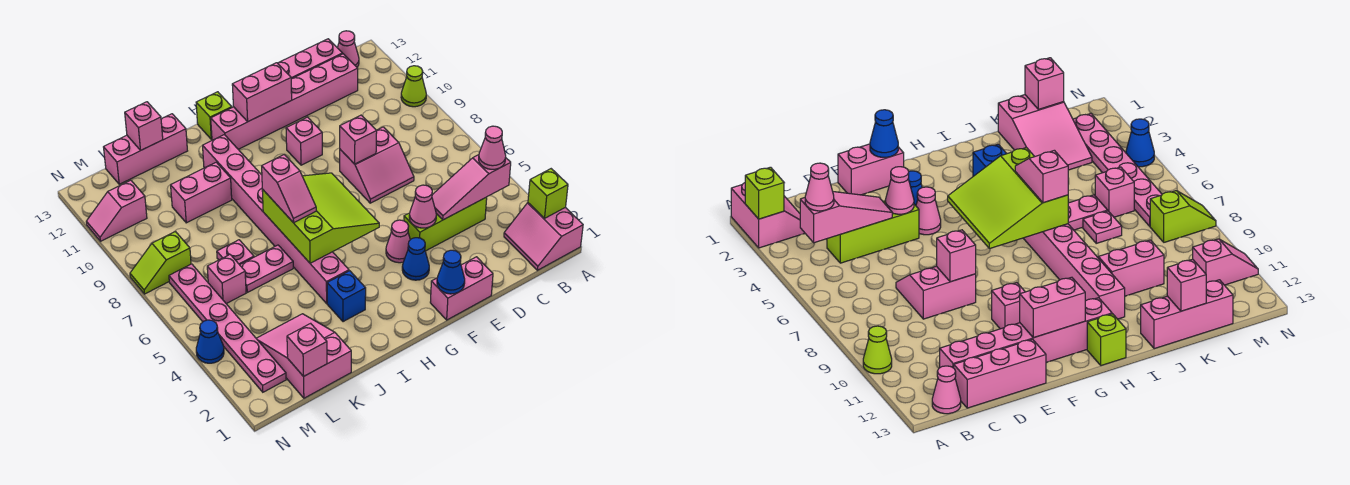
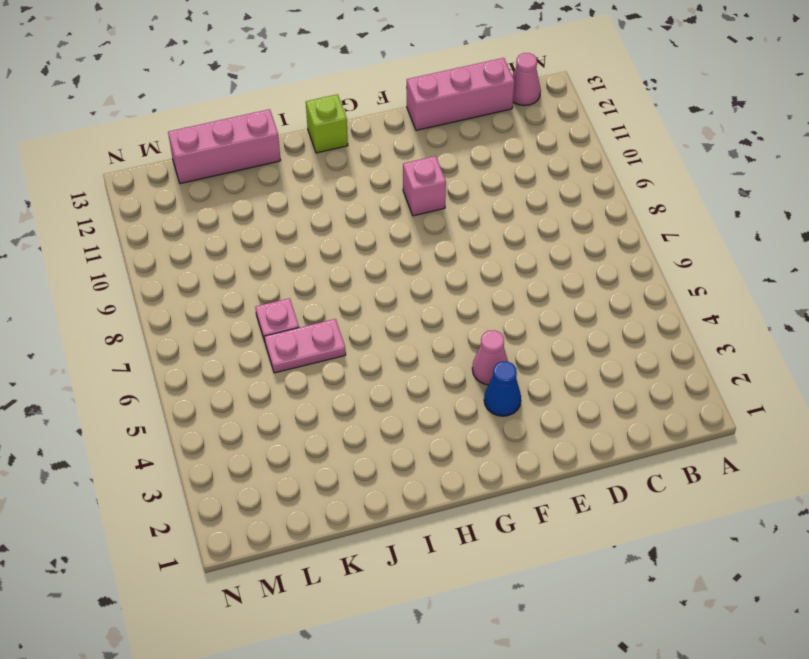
none -> pink slope A1:B2 level 1 top A
none -> lime cone A10 level 1
none -> lime brick C4:E4 level 1
none -> pink brick C12:H12 level 1

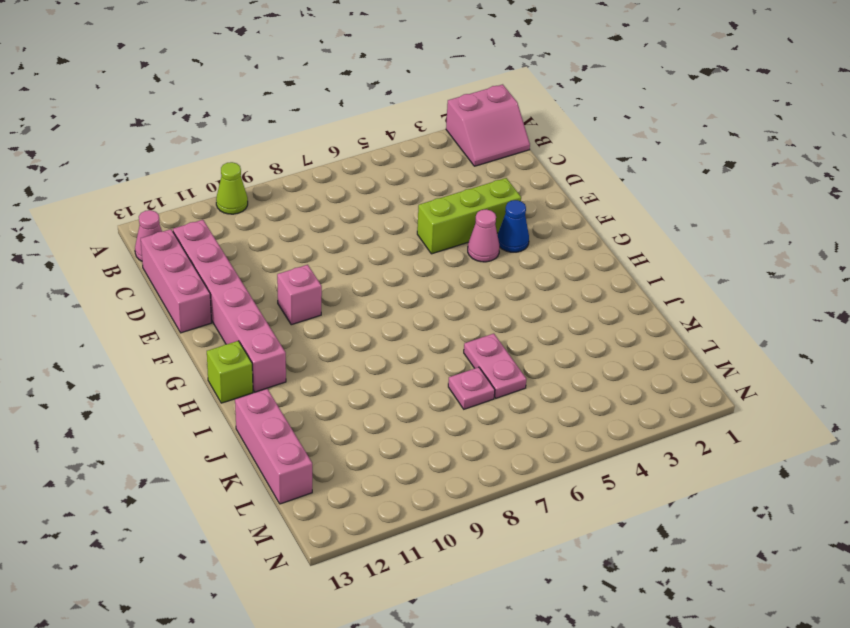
lime brick E3:E5 level 1 -> lime brick C4:E4 level 1
none -> pink slope D7:E8 level 1 top 8
none -> pink brick E1:F1 level 1
none -> blue brick I3 level 1
none -> pink brick I4:I11 level 1

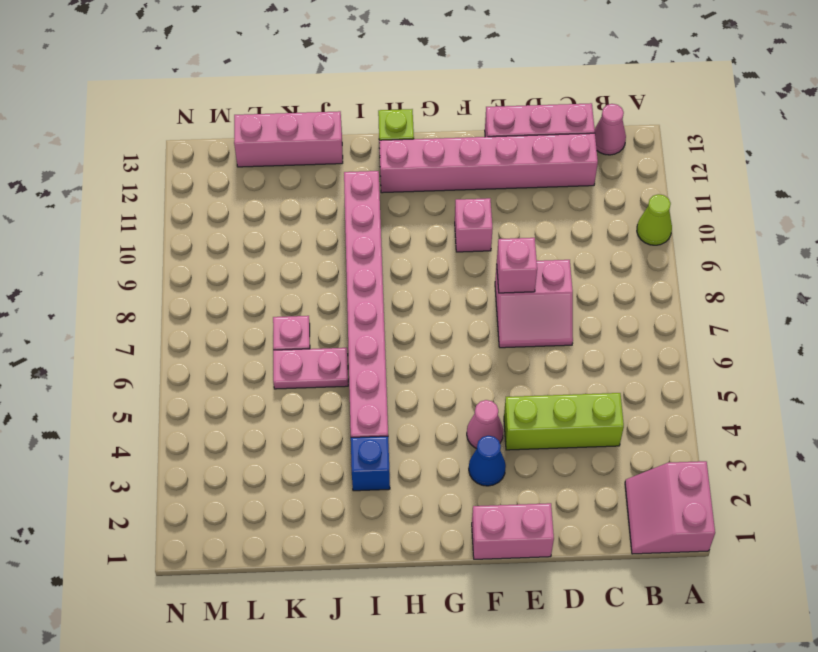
none -> pink brick J10:K10 level 1
none -> pink slope K1:L3 level 1 top 1
none -> pink brick L6 level 1
none -> pink plate M2:M7 level 1

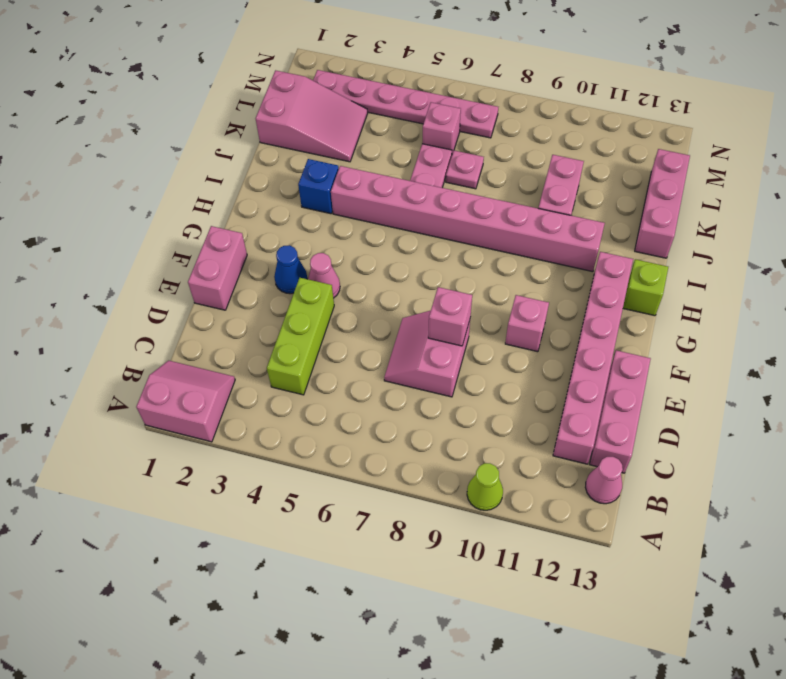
none -> lime slope M8:N8 level 1 top M
none -> pink slope M11:N11 level 1 top M
none -> blue cone N4 level 1
none -> lime brick A2 level 2

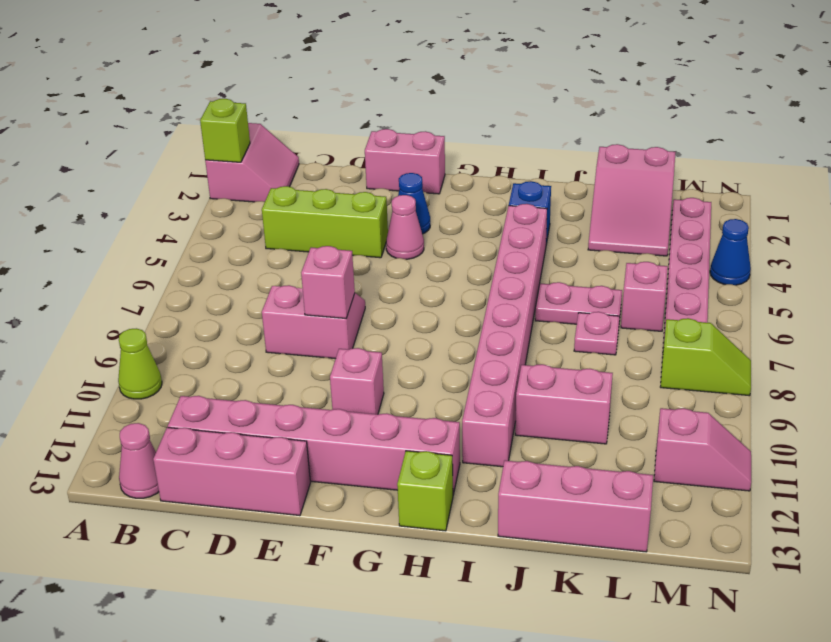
none -> pink slope B4:D4 level 2 top B
none -> pink cone E4 level 2
none -> blue cone F1 level 2
none -> pink brick F12:G12 level 2

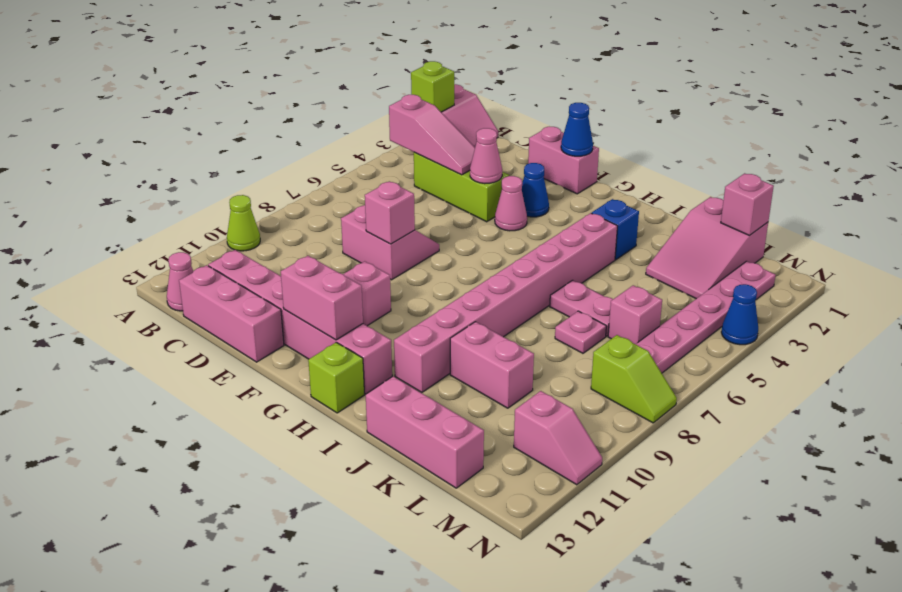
none -> lime slope G5:I7 level 2 top I
none -> pink brick K13 level 2
none -> pink cone B4 level 3
none -> pink slope I6:I7 level 3 top 7

